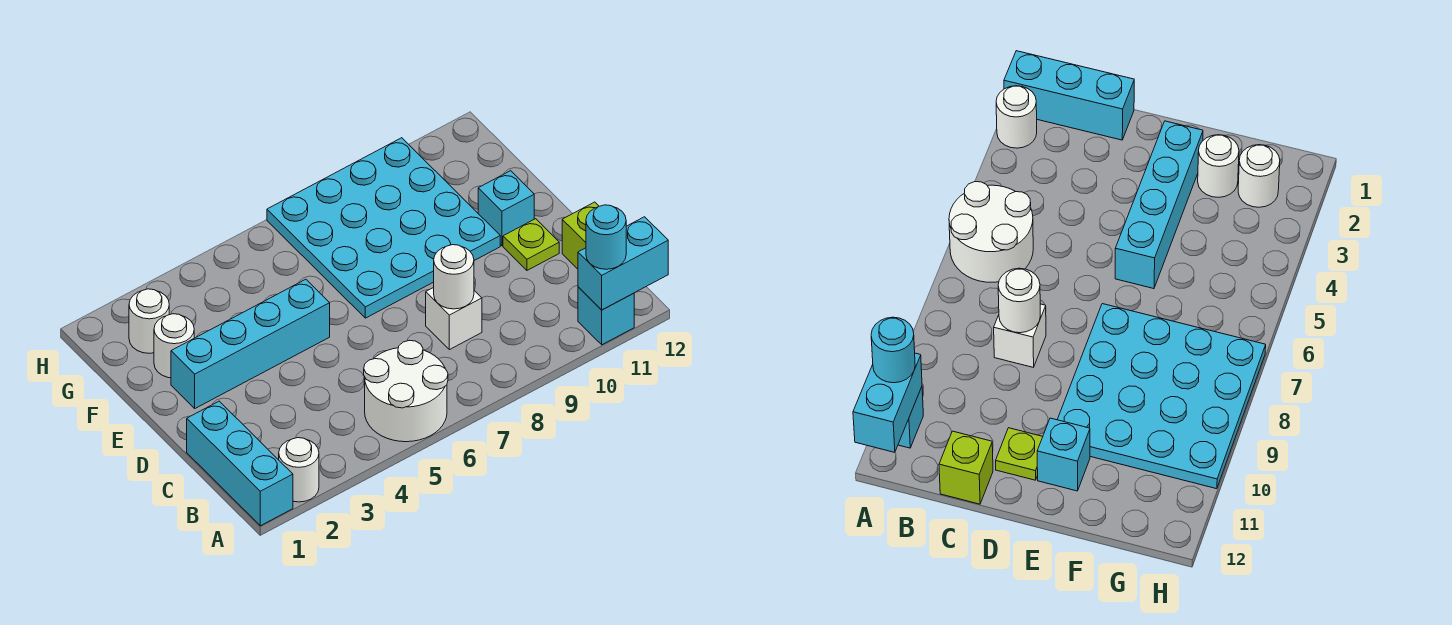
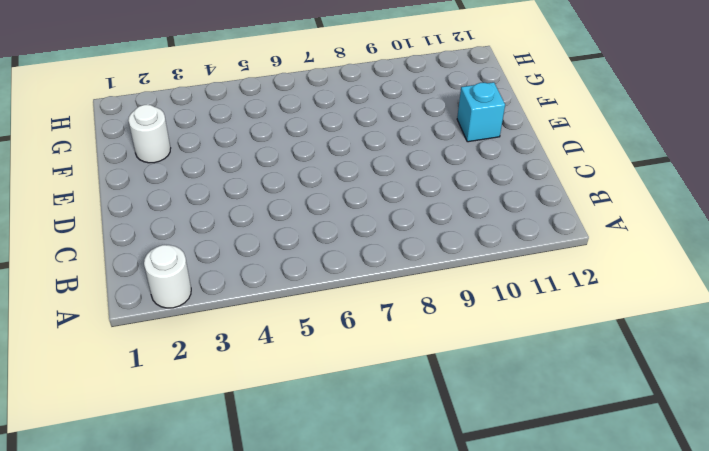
none -> cyan brick A1:C1 level 1
none -> white round brick A5:B6 level 1
none -> cyan brick A11 level 1

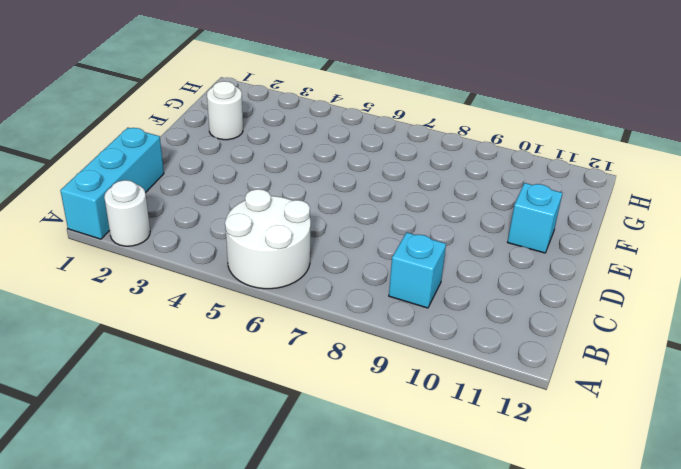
cyan brick B9 level 1 -> cyan brick A11 level 1
none -> white brick C8 level 1
none -> lime brick C12 level 1
none -> lime plate D11 level 1

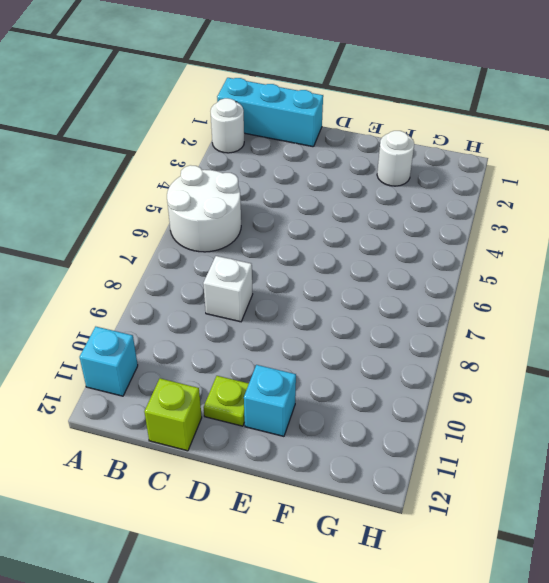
none -> cyan brick E2:E5 level 1
none -> cyan plate E7:H10 level 1
none -> white round brick G2 level 1

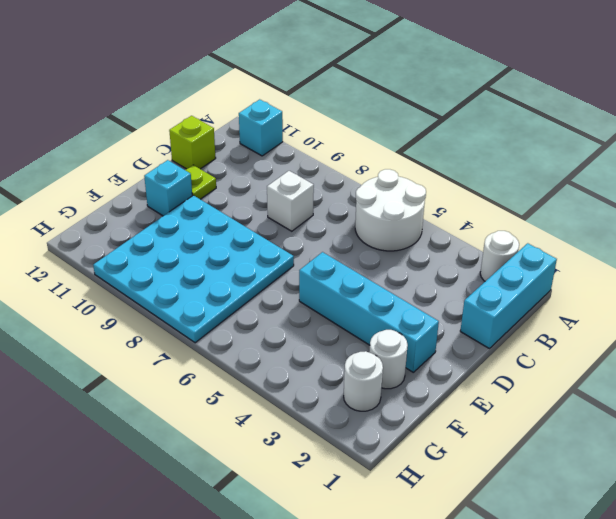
none -> cyan brick A11:A12 level 2
none -> white round brick C8 level 2
none -> cyan round brick A11 level 3

